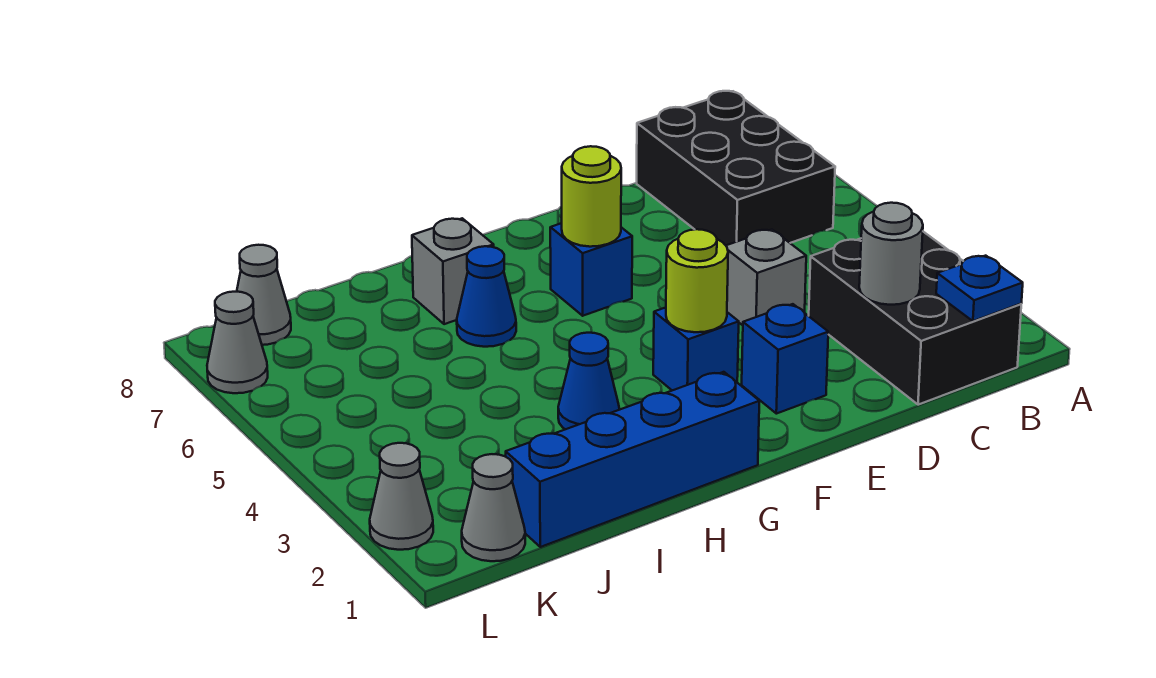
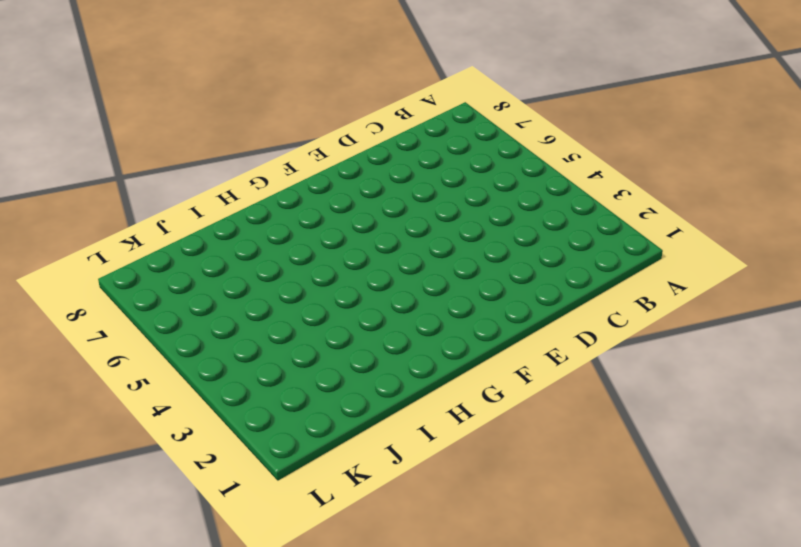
none -> black brick B1:C3 level 1
none -> black brick B6:C8 level 1
none -> grey brick D4 level 1

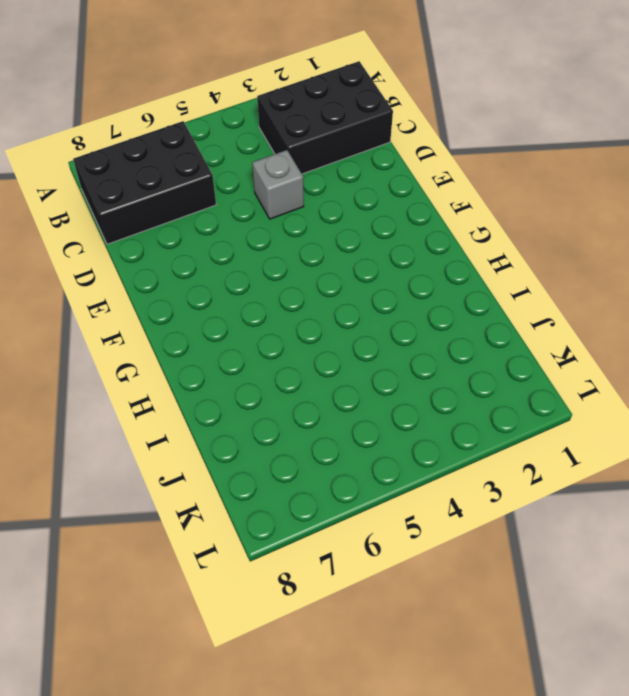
none -> blue brick E2 level 1
none -> blue brick F3 level 1
none -> blue brick F6 level 1

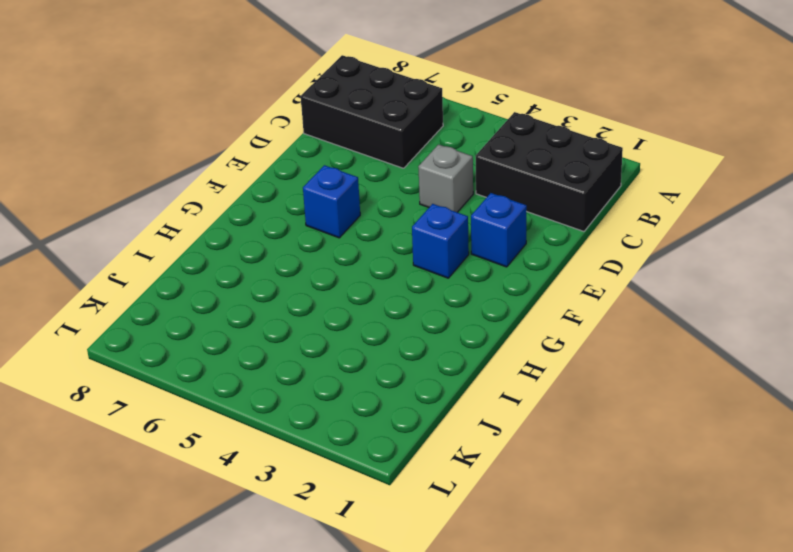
none -> blue brick G1:J1 level 1
none -> blue cone H3 level 1
none -> blue cone H6 level 1

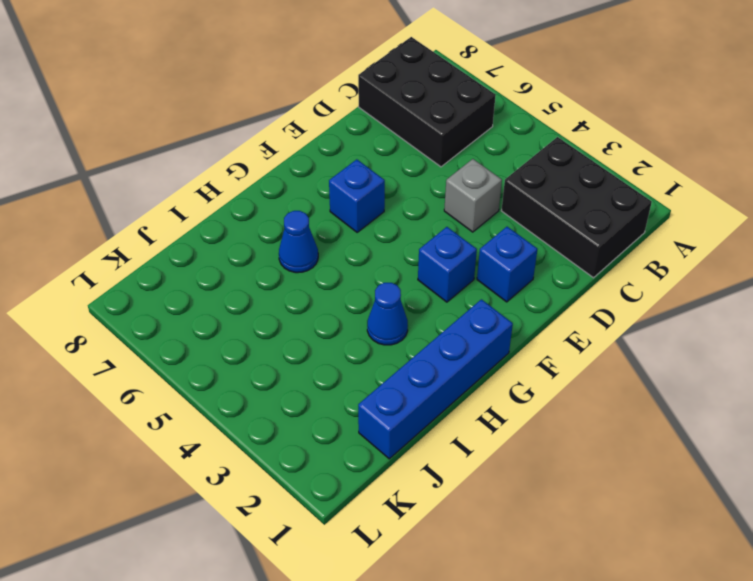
none -> grey brick H7 level 1
none -> grey cone K1 level 1
none -> grey cone K8 level 1

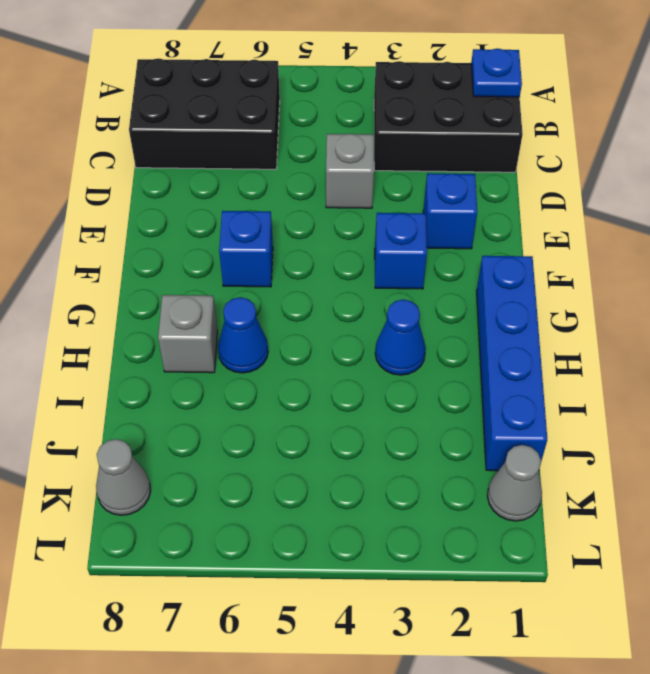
none -> grey cone L2 level 1
none -> grey cone L7 level 1
none -> grey round brick C2 level 2

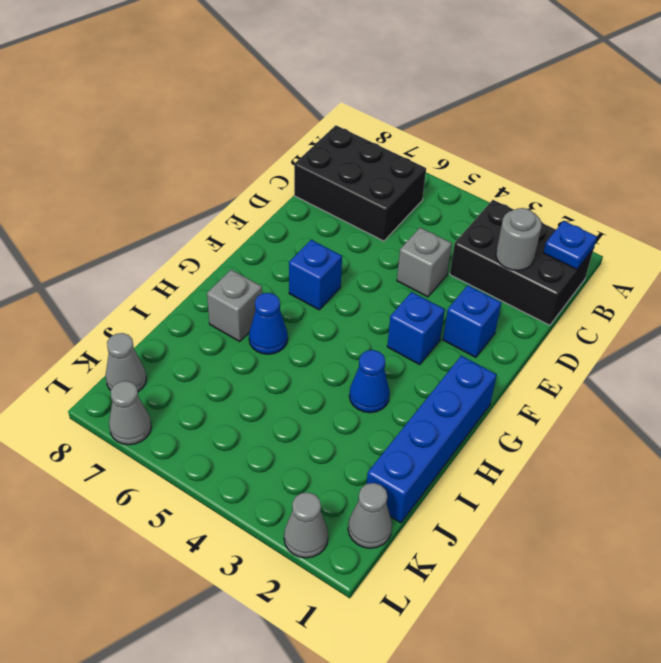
none -> lime round brick F3 level 2
none -> lime round brick F6 level 2

